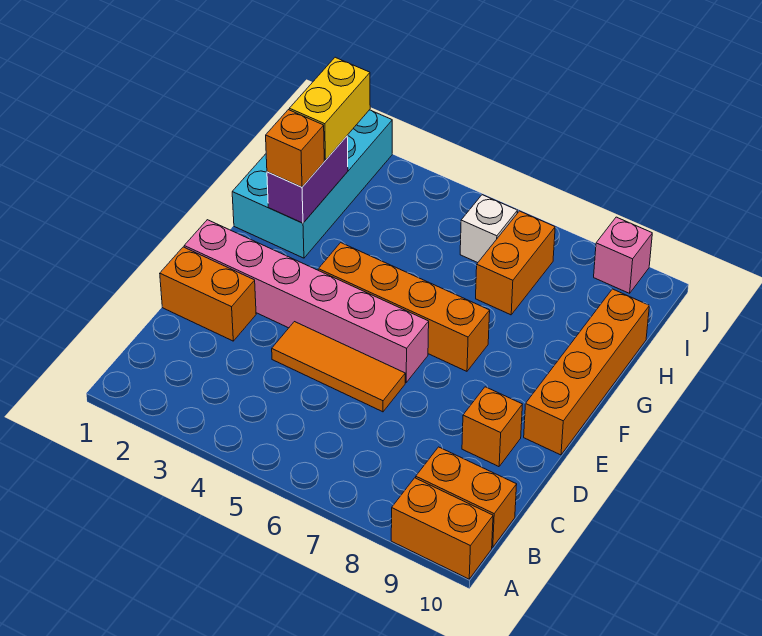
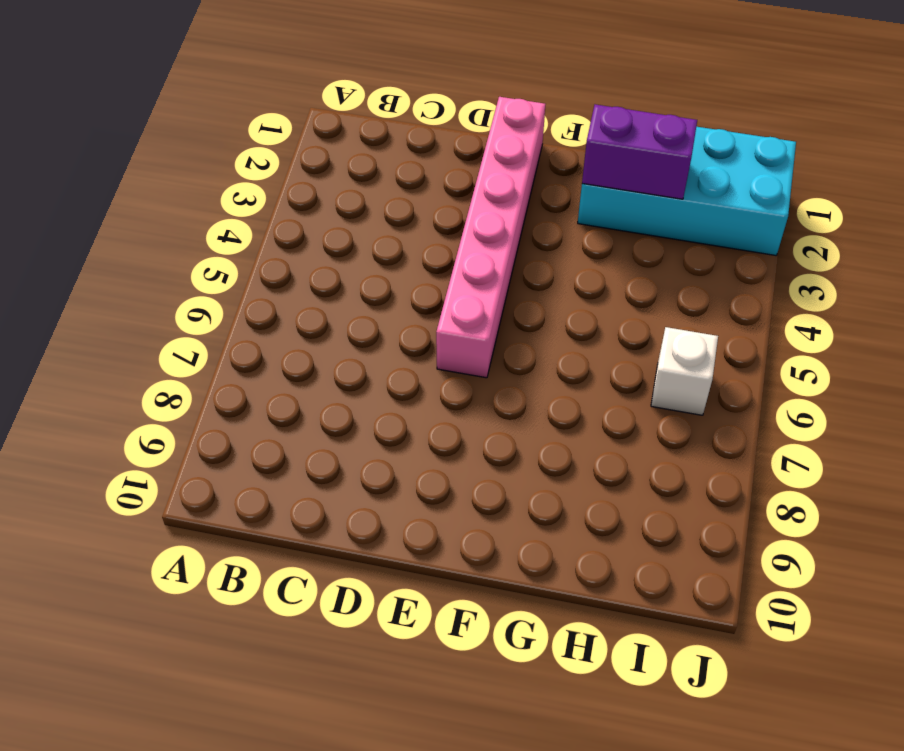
none -> orange brick A9:A10 level 1
none -> orange brick B9:B10 level 1
none -> orange brick D1:D2 level 1

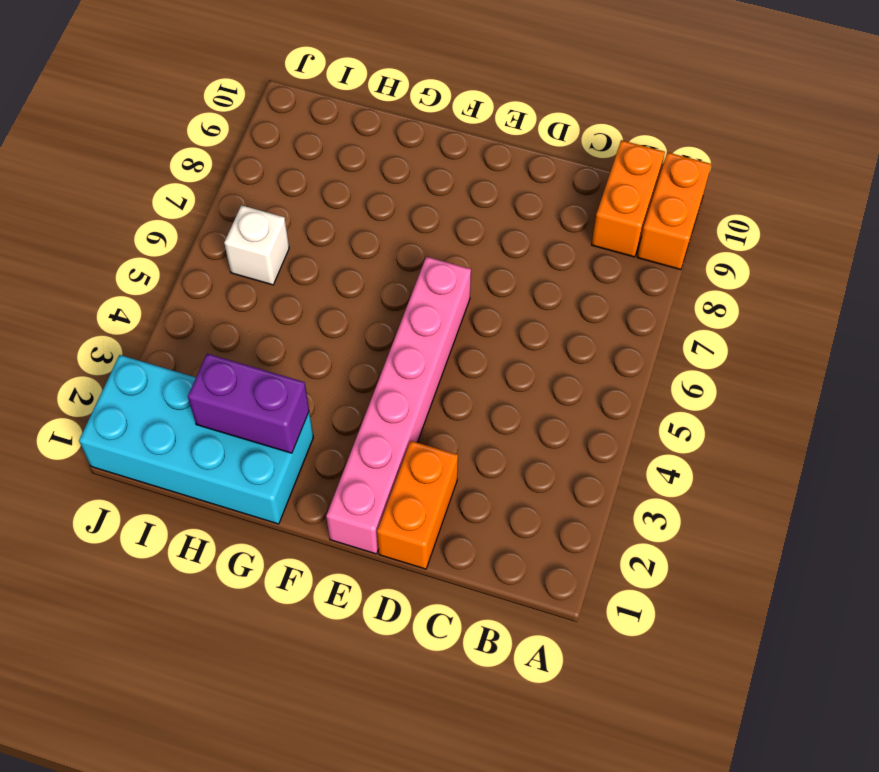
none -> orange tile D4:D6 level 1
none -> orange brick D9 level 1
none -> orange brick E10:H10 level 1

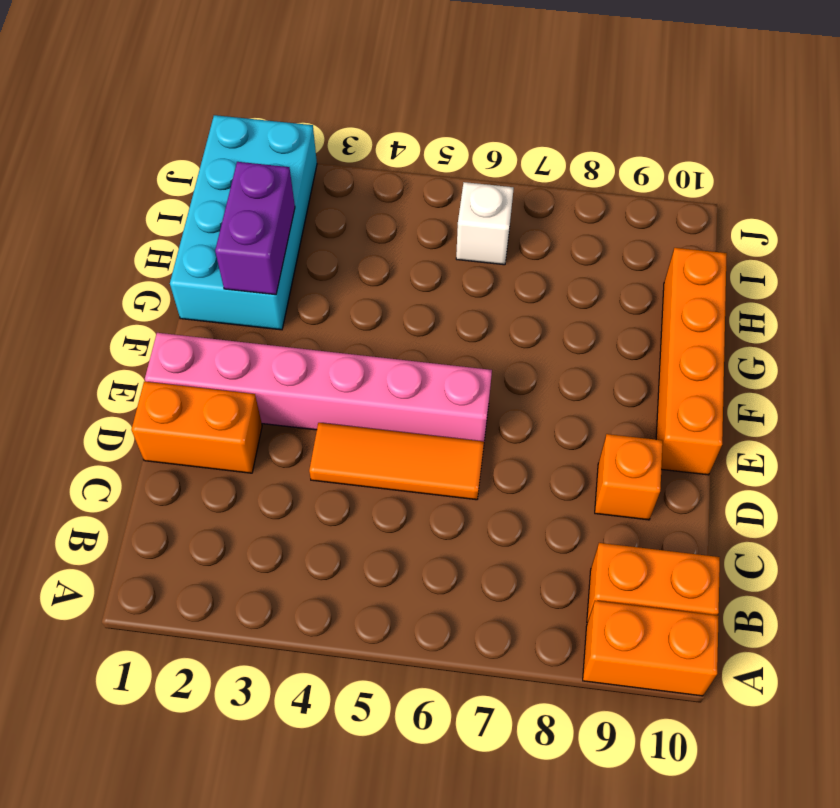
none -> orange brick F4:F7 level 1
none -> orange brick H7:I7 level 1
none -> pink brick J9 level 1

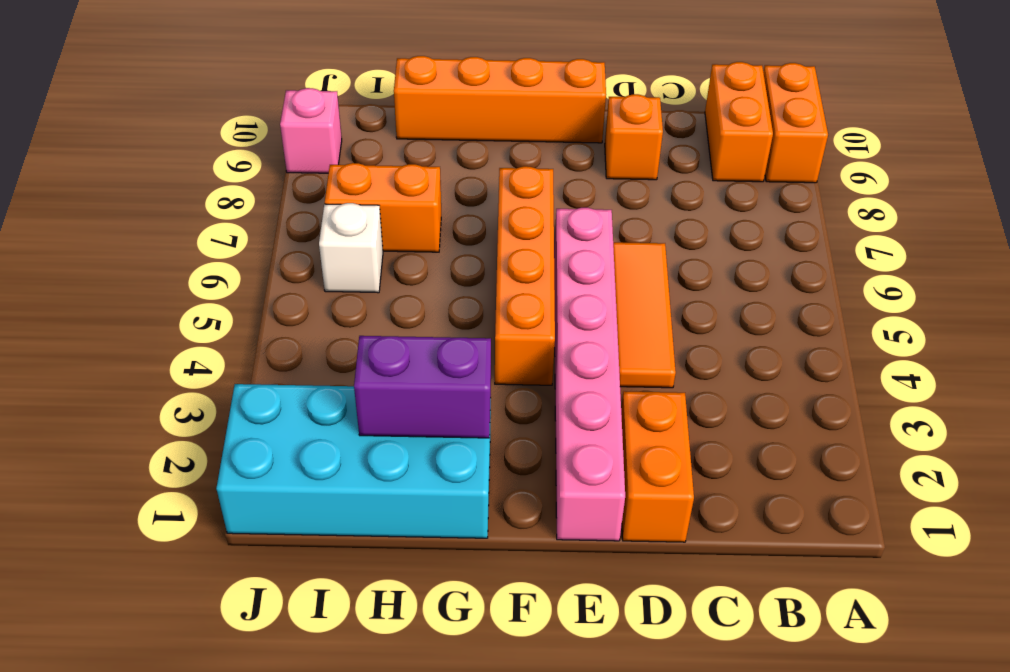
none -> orange brick G2 level 3
none -> yellow brick H2:I2 level 3

